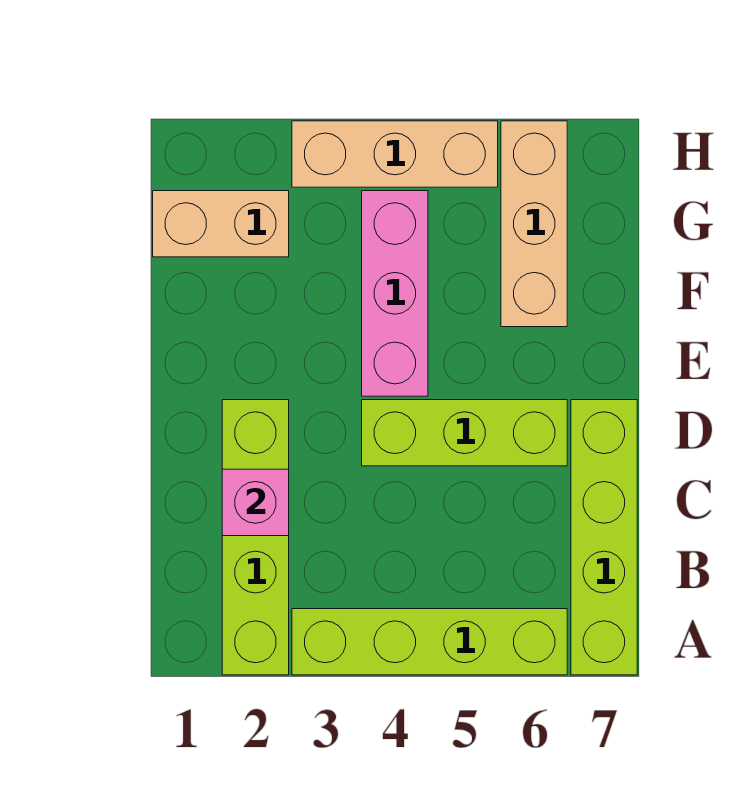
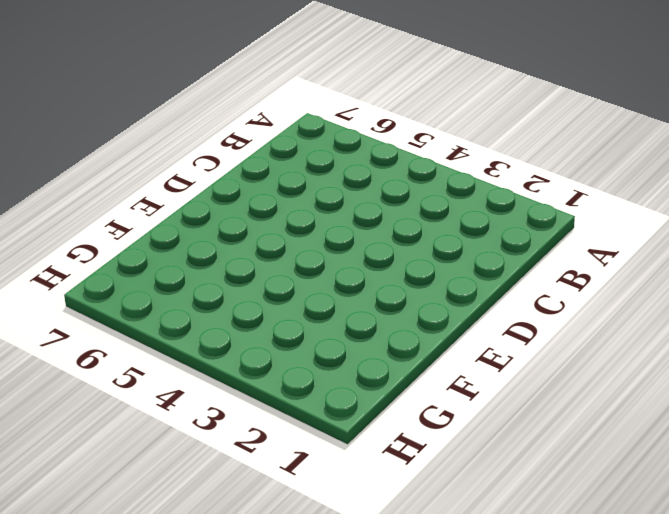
none -> lime brick A2:D2 level 1
none -> lime brick A3:A6 level 1

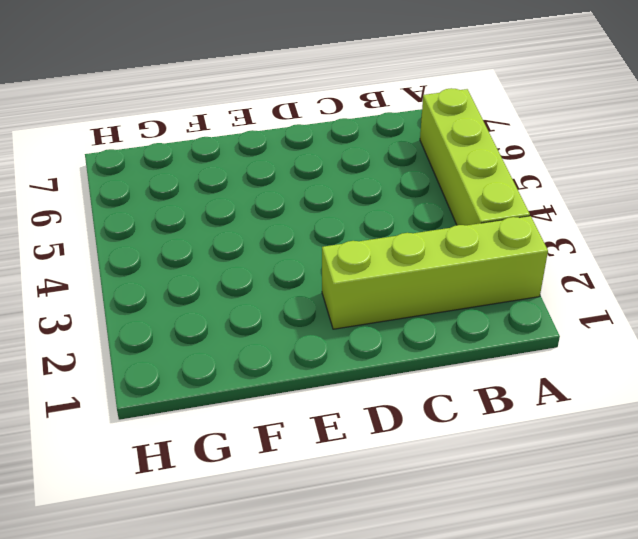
none -> lime brick A7:D7 level 1
none -> lime brick D4:D6 level 1

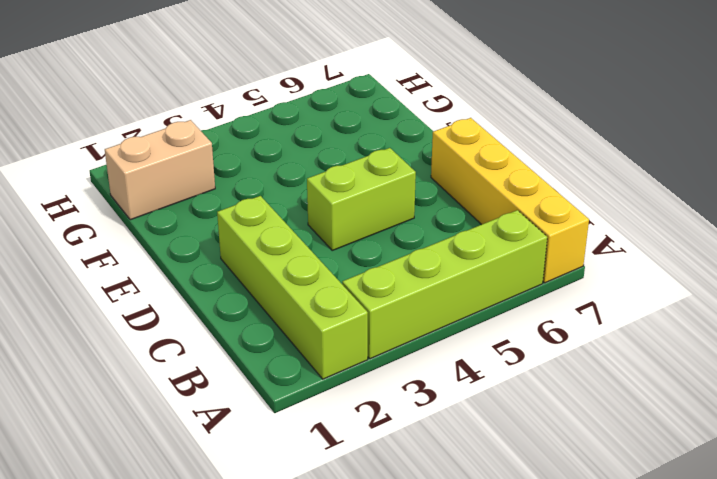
yellow brick A7:D7 level 1 -> lime brick A7:D7 level 1
lime brick D4:D5 level 1 -> lime brick D4:D6 level 1
none -> pink brick E4:G4 level 1
none -> tan brick F6:H6 level 1

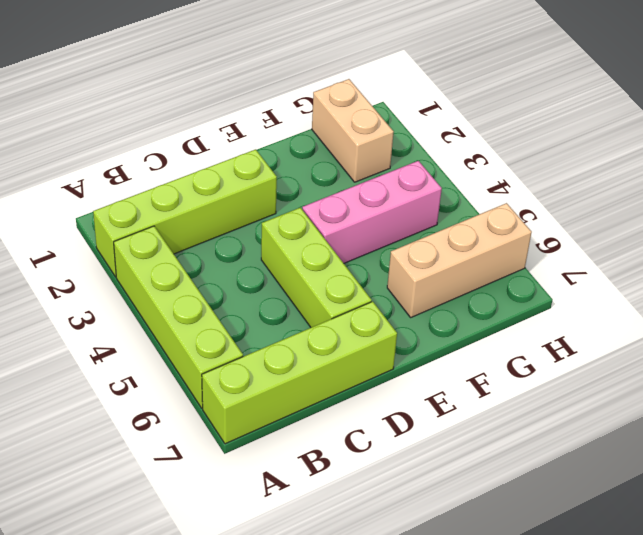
none -> tan brick H3:H5 level 1
none -> pink brick C2 level 2

